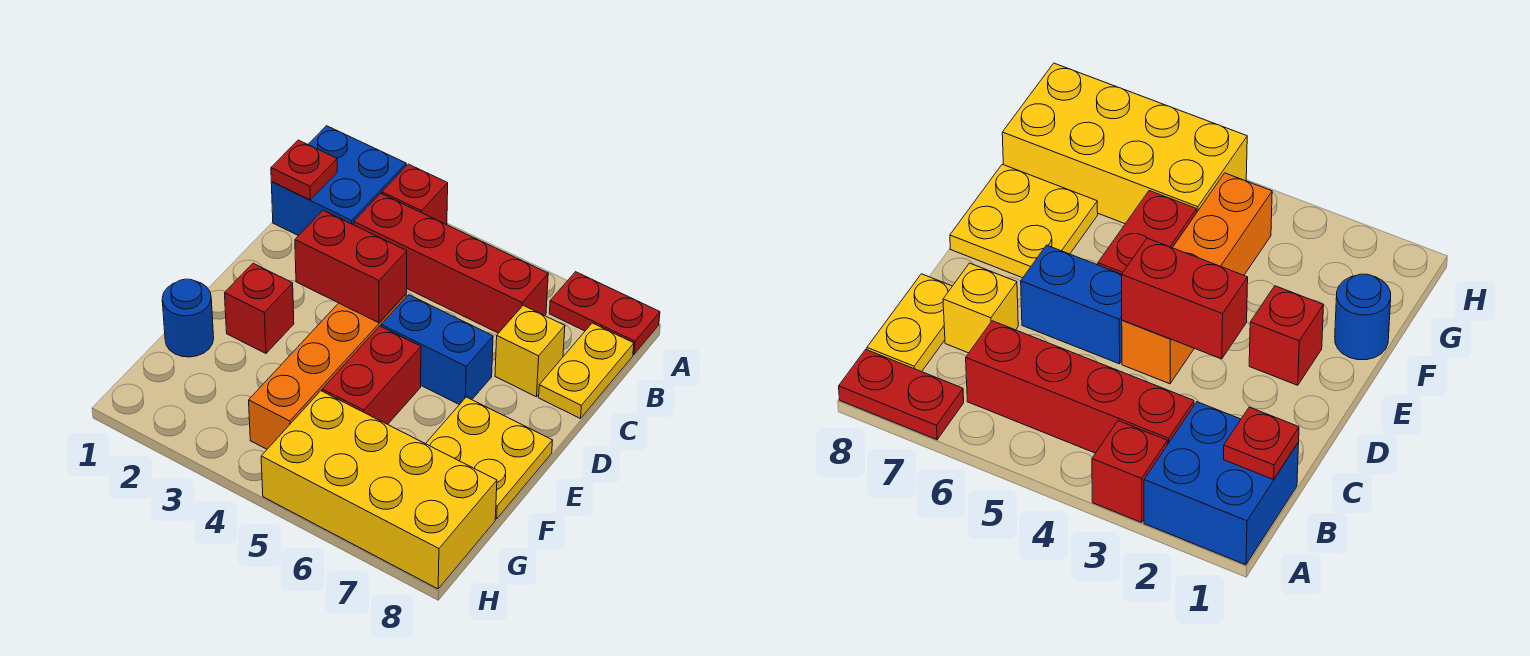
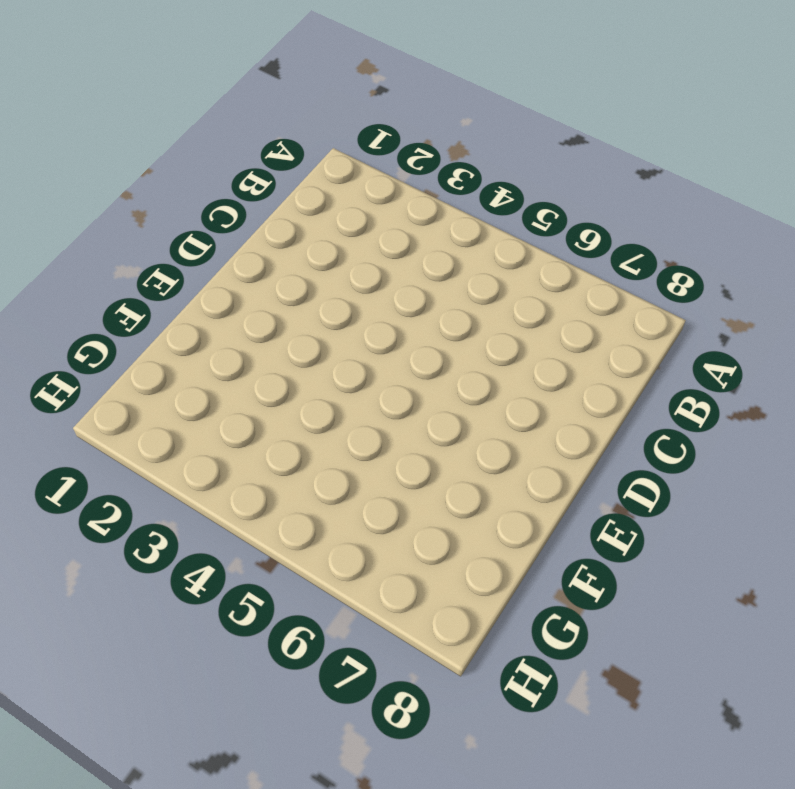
none -> blue brick A1:B2 level 1
none -> red brick A3 level 1
none -> red plate A7:A8 level 1

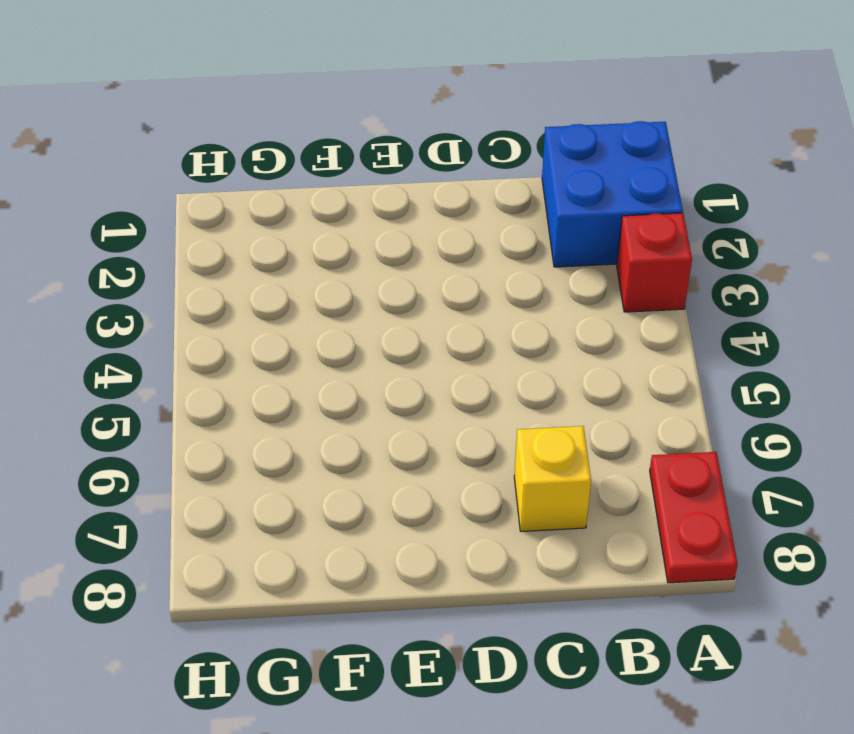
none -> red brick B3:B6 level 1
none -> yellow plate B8:C8 level 1
none -> orange brick D4:G4 level 1

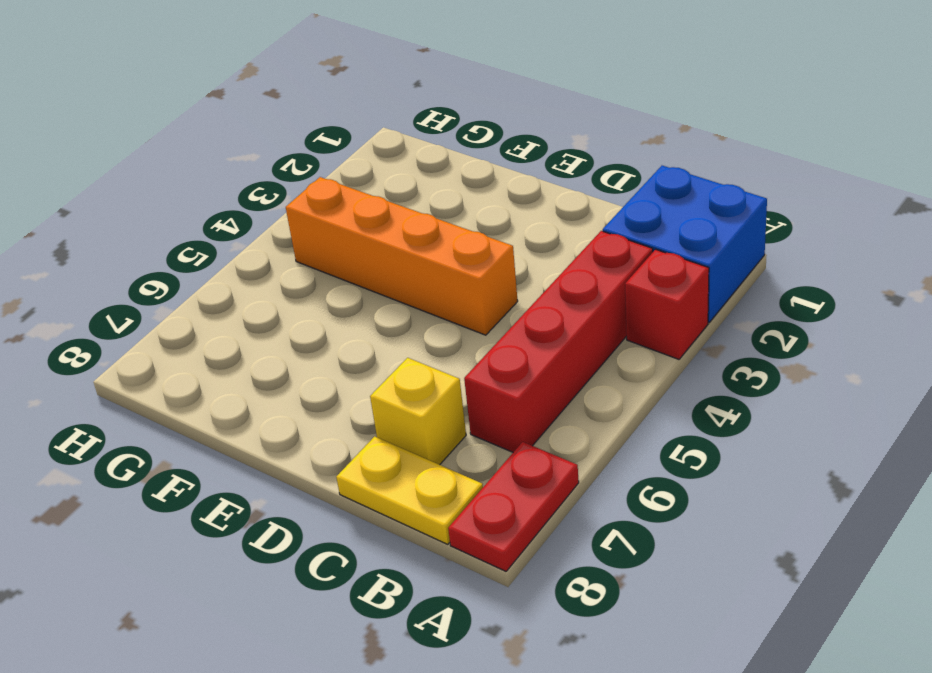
none -> blue brick D5:D6 level 1
none -> red brick E2 level 1
none -> red brick E5:F5 level 1

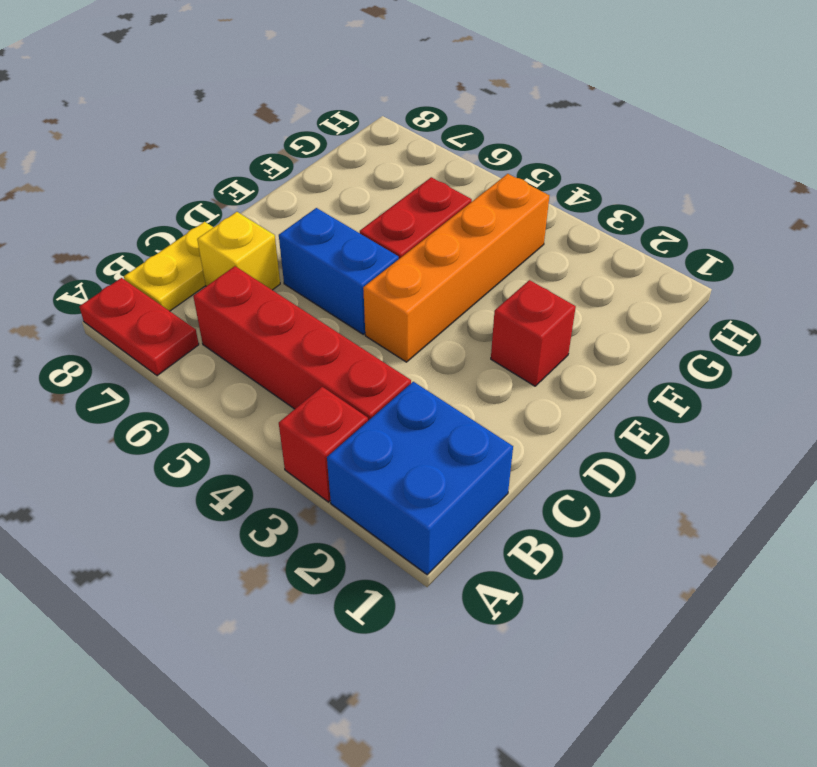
none -> yellow plate E7:F8 level 1
none -> blue round brick F1 level 1
none -> yellow brick G5:H8 level 1

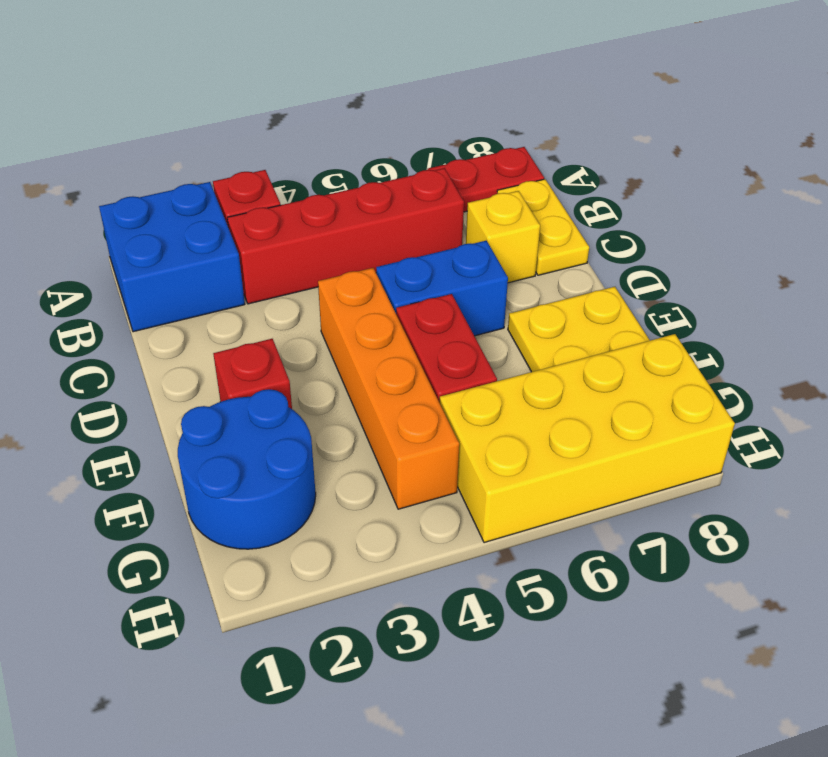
blue round brick F1:G2 level 1 -> blue round brick F1 level 1
none -> red plate B1 level 2
none -> red brick D3:D4 level 2

